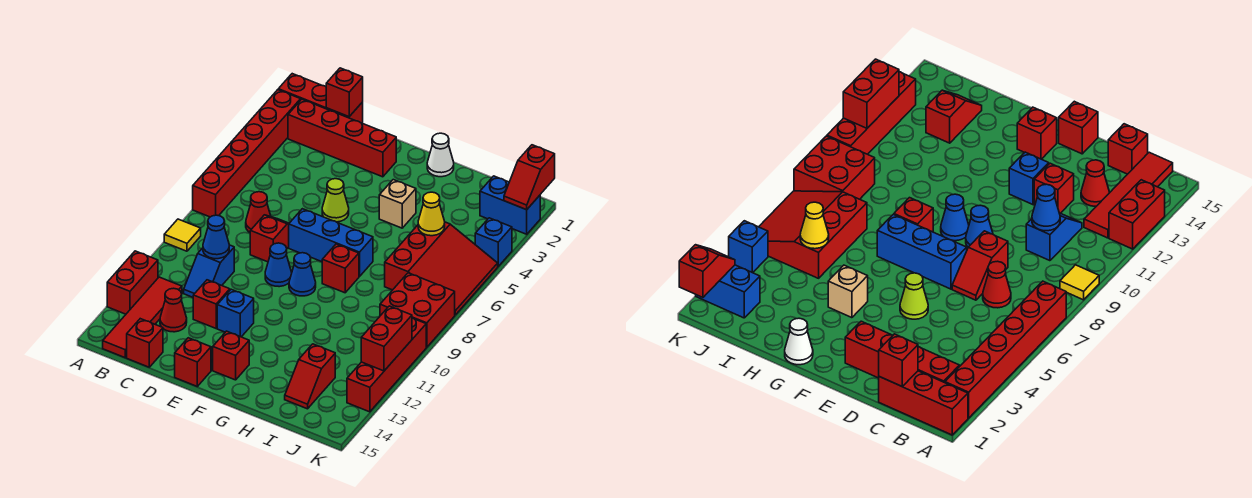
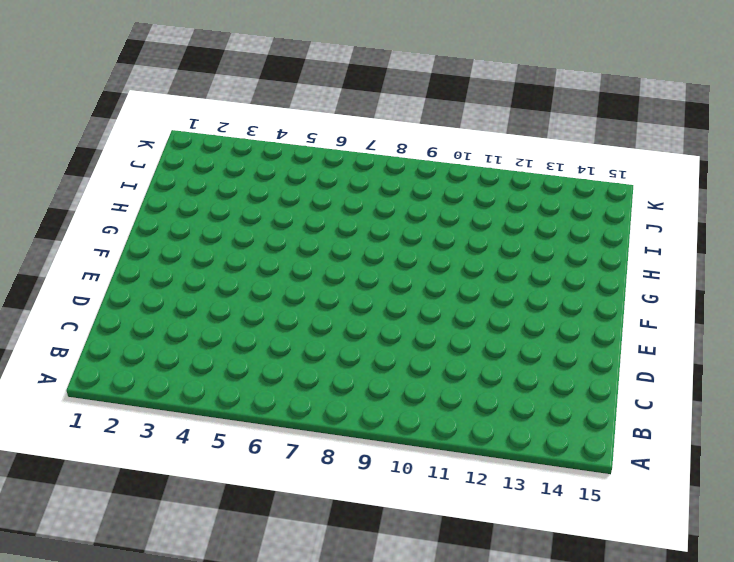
none -> red brick A1:C1 level 1
none -> red brick A2:A7 level 1
none -> yellow tile A9 level 1
none -> red brick A12:A13 level 1

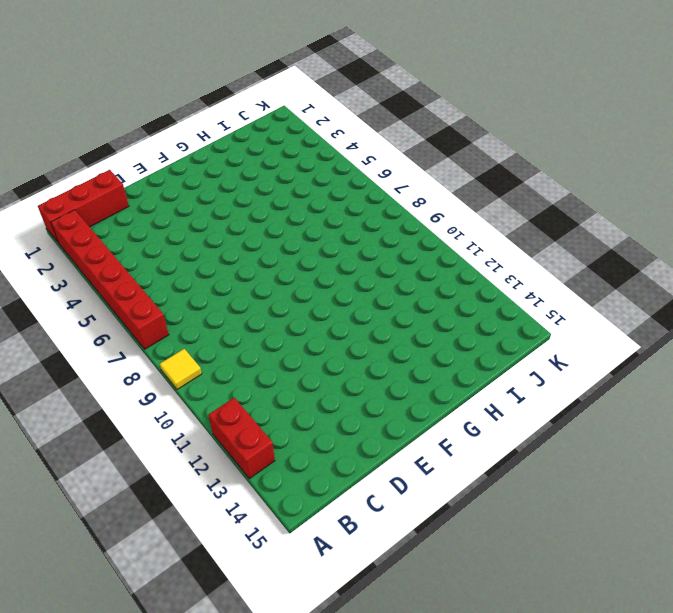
none -> red brick B2:E2 level 1
none -> red tile B12:B15 level 1
none -> red cone C7 level 1
none -> blue slope C10:C11 level 1 top 10

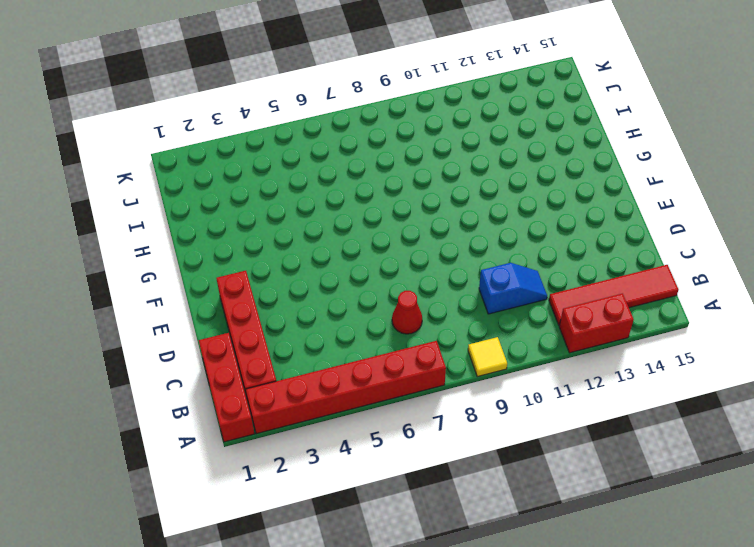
none -> red cone C13 level 1
none -> red brick C15 level 1
none -> red slope D7:D8 level 1 top 8
none -> red brick D12 level 1

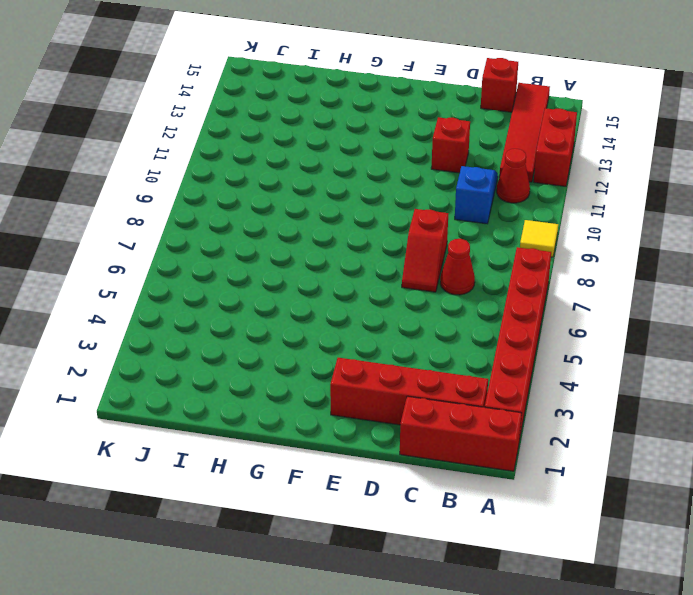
red cone B11 level 1 -> red cone C13 level 1
none -> lime cone E5 level 1
none -> blue brick E7:G7 level 1
none -> blue cone E9 level 1
none -> blue brick E12 level 1

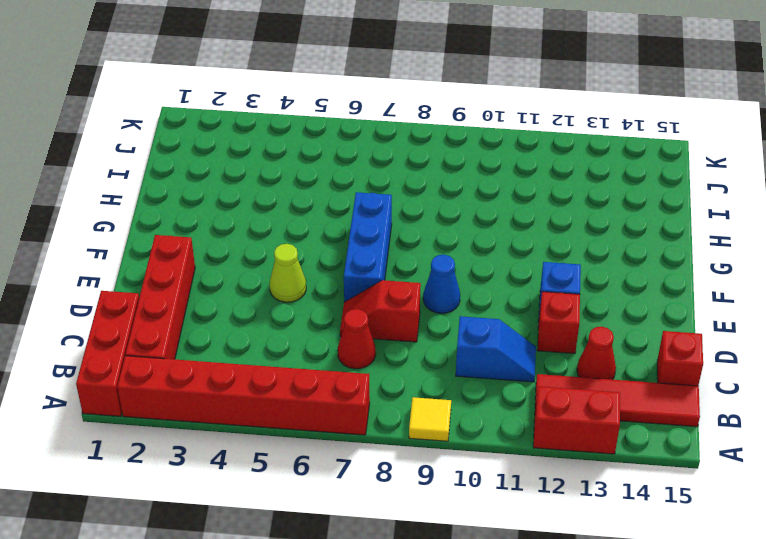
none -> red brick E15 level 1
none -> blue cone F9 level 1
none -> red brick F14 level 1
none -> white cone G1 level 1

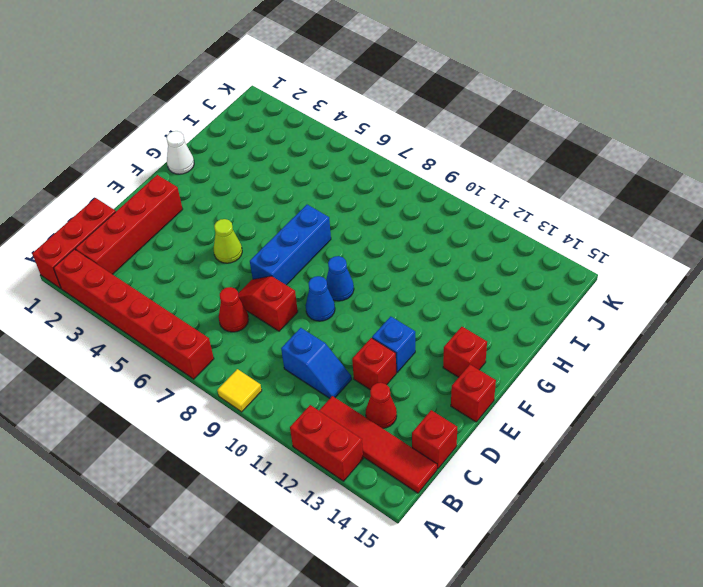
none -> tan brick G4 level 1
none -> red brick G8 level 1
none -> red slope I5:K7 level 1 top I
none -> red slope I13:I14 level 1 top 13

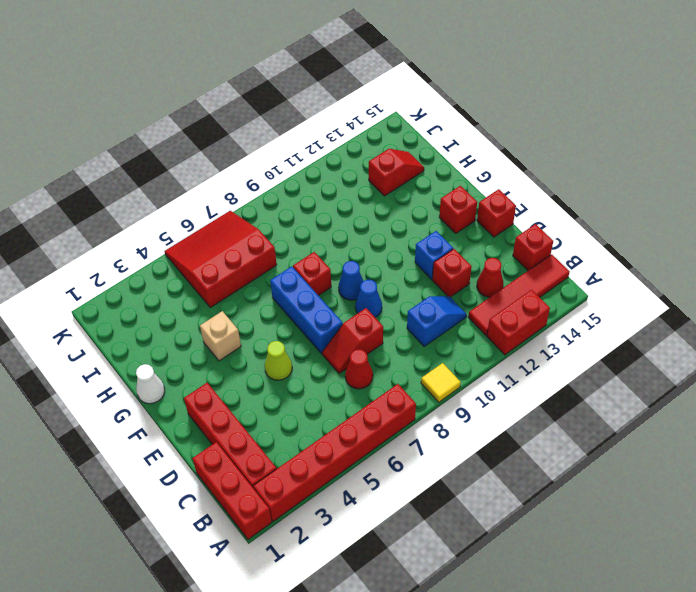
none -> blue brick J2:K2 level 1
none -> red brick J8:K9 level 1
none -> blue brick K4 level 1
none -> red brick K10:K13 level 1

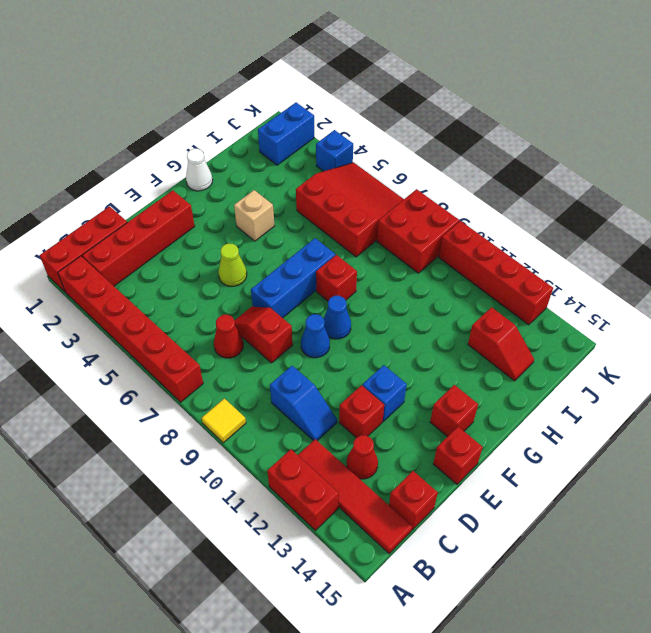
none -> red brick C1 level 2
none -> blue cone C10 level 2
none -> yellow cone I5 level 2
none -> red slope K1:K2 level 2 top 1

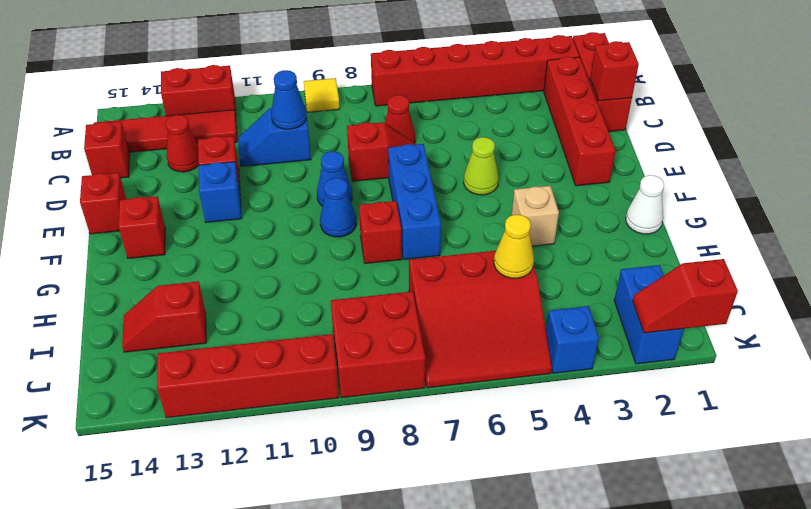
none -> red brick K11:K12 level 2

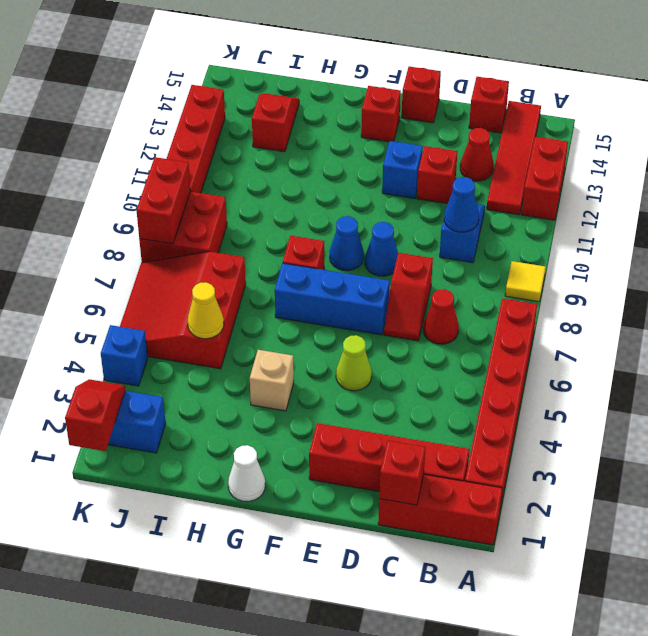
red brick K8:K9 level 2 -> red brick K11:K12 level 2

